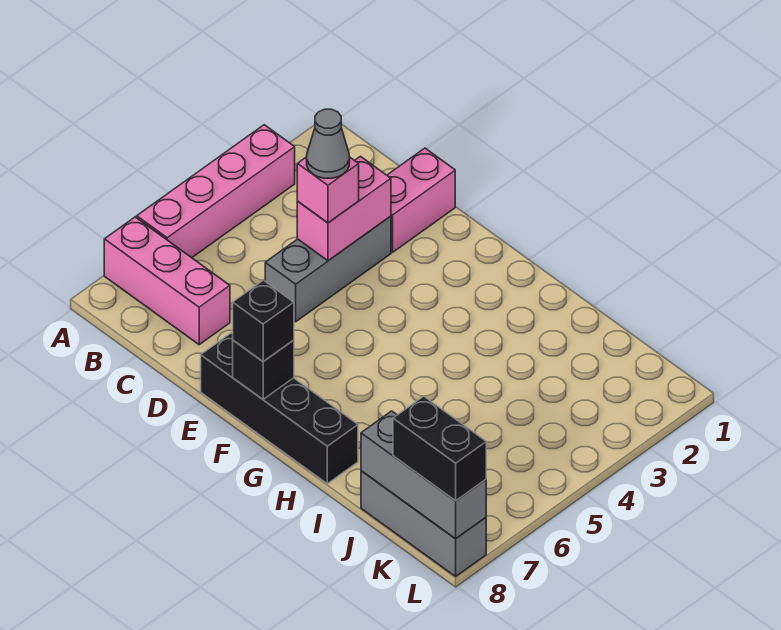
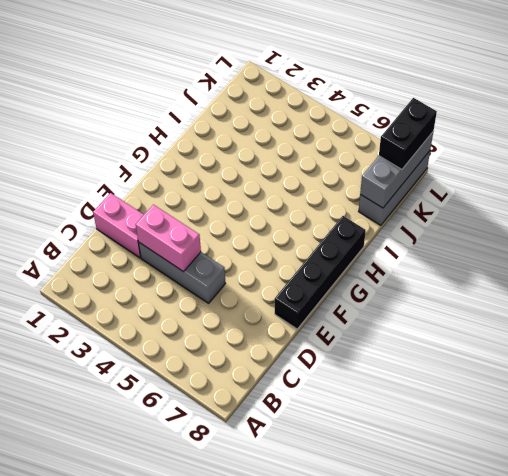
none -> pink brick A3:A6 level 1
none -> pink brick A7:C7 level 1
none -> black brick F8 level 2

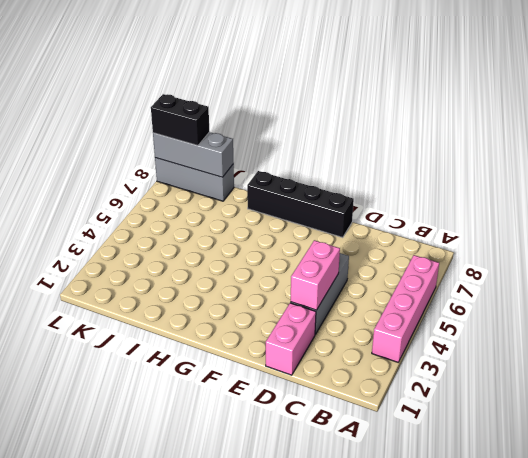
none -> pink brick A7:C7 level 1
none -> black brick F8 level 2
none -> pink brick D4 level 3

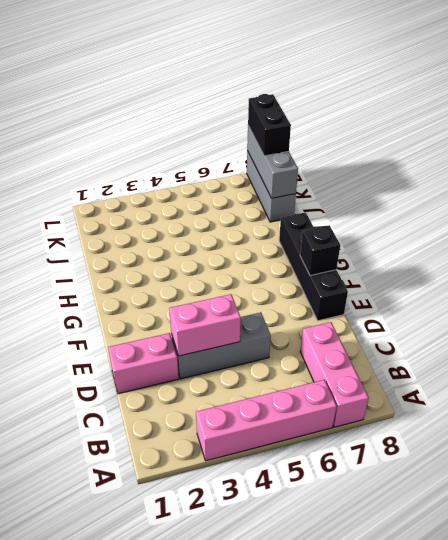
none -> pink brick D4 level 3
none -> black brick F8 level 3
none -> grey cone D4 level 4

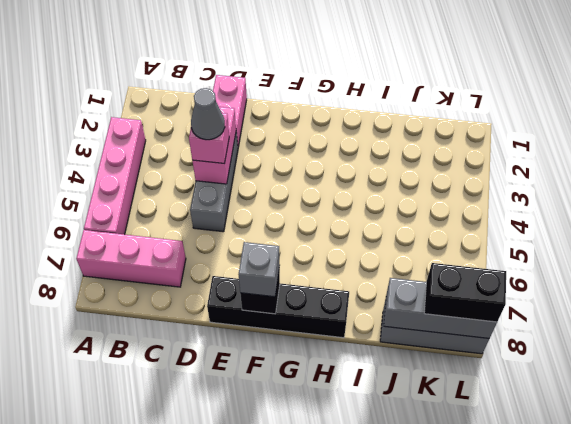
grey brick F8 level 3 -> black brick F8 level 3

